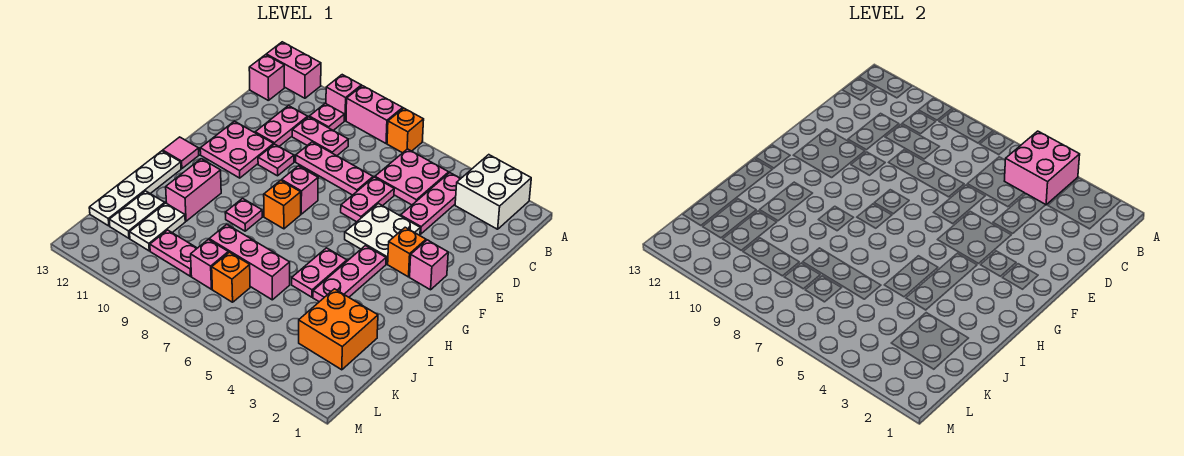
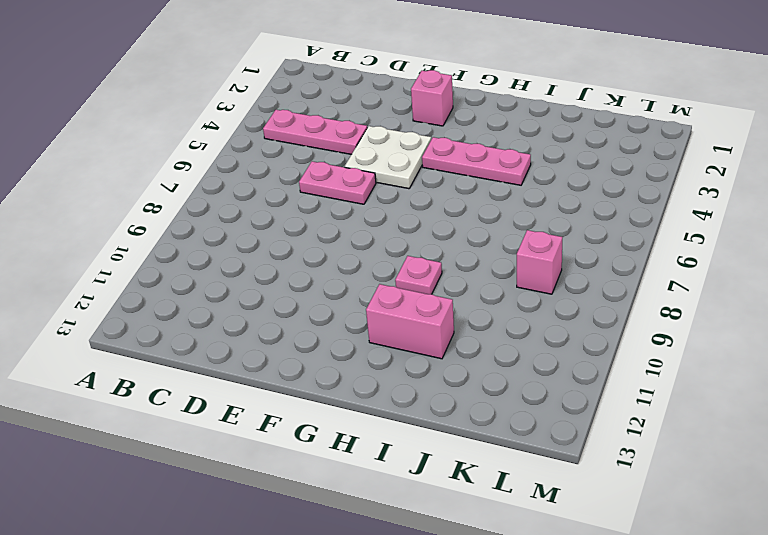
none -> white brick A2:B3 level 1
none -> orange brick A7 level 1
none -> pink brick A8:A9 level 1
none -> pink brick A10 level 1

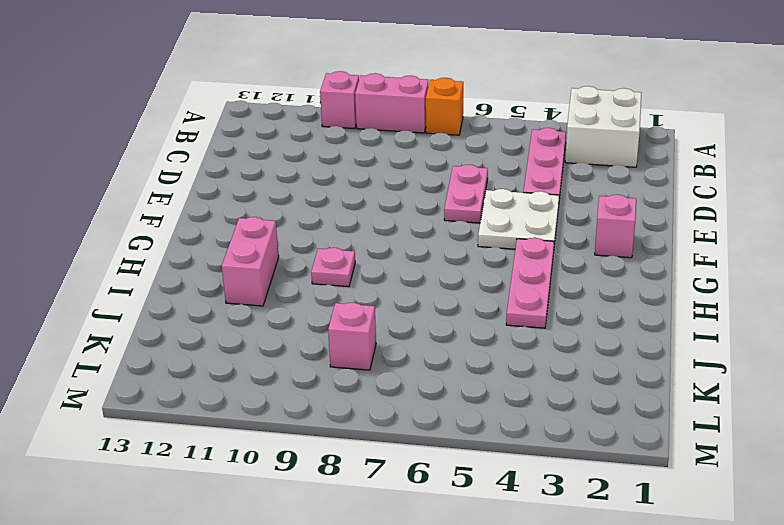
none -> pink brick A12:A13 level 1
none -> pink plate B5:C6 level 1
none -> pink plate B10 level 1
none -> pink brick B13 level 1

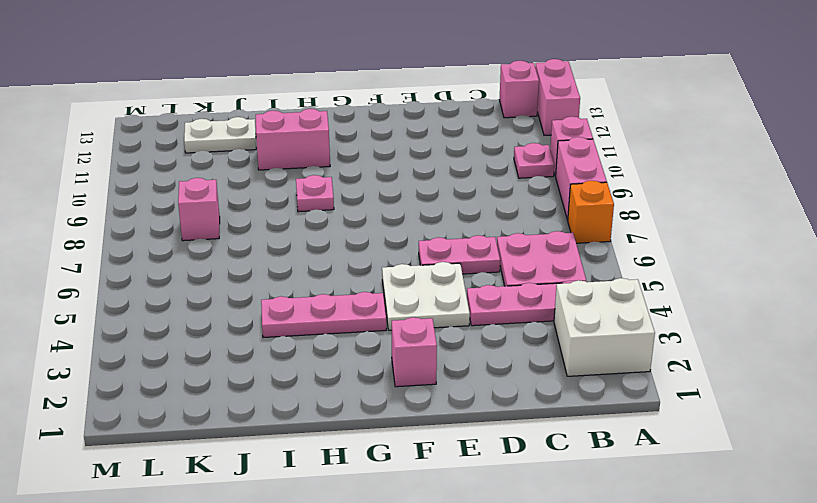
none -> pink plate C9:C10 level 1
none -> pink plate C11:D11 level 1
none -> pink plate D7:D9 level 1
none -> pink plate E10 level 1

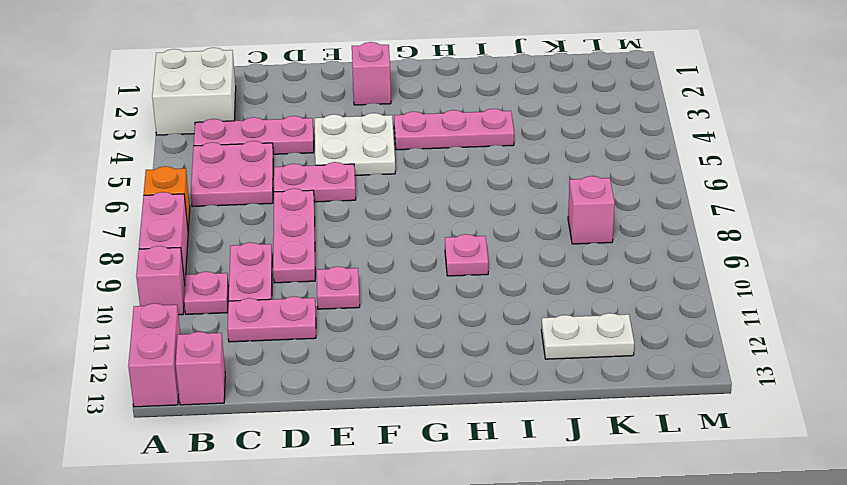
none -> pink plate E11:F12 level 1
none -> orange brick F3 level 1
none -> pink brick F8 level 1
none -> orange brick G8 level 1

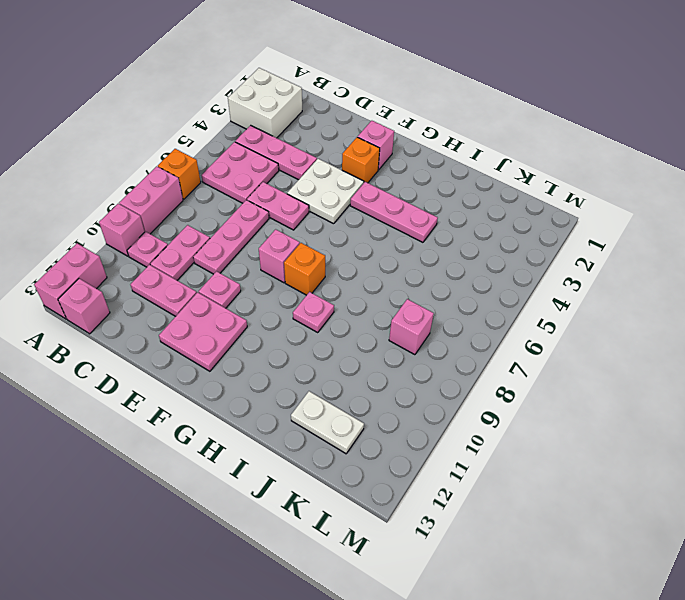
none -> pink tile G13 level 1
none -> pink plate H5:I5 level 1
none -> pink brick H11:I11 level 1
none -> white plate H13:K13 level 1

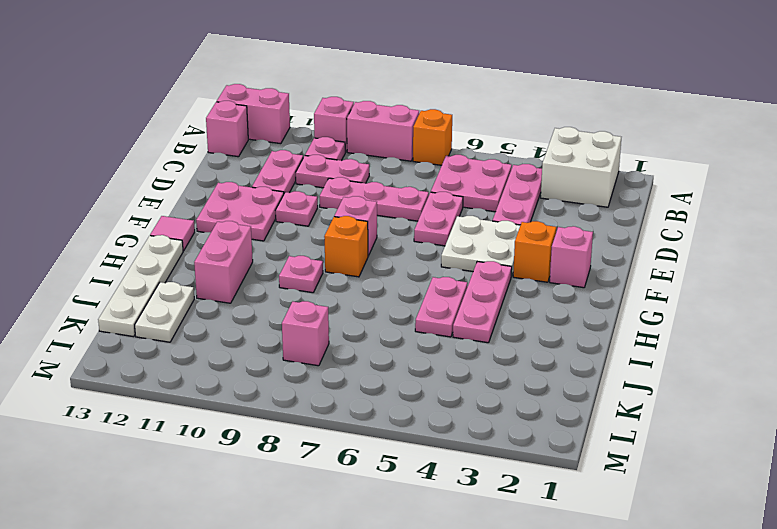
none -> orange brick J2:K3 level 1
none -> pink brick J6:J8 level 1
none -> white plate J11:K11 level 1
none -> orange brick K7 level 1

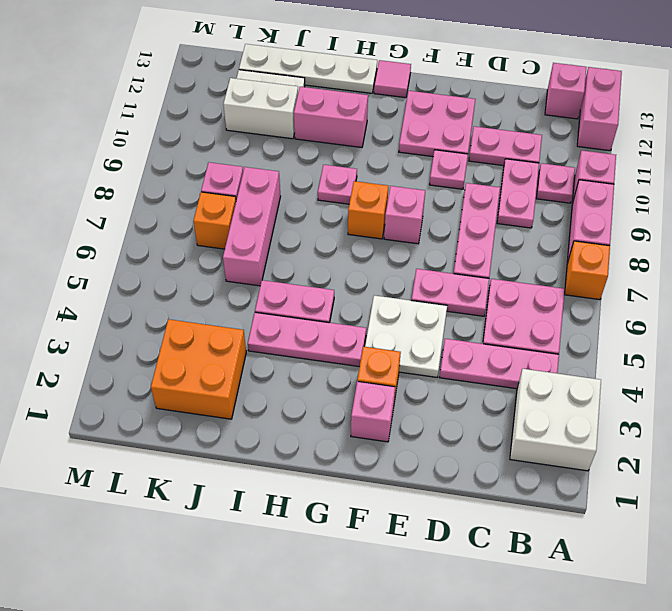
white brick J11:K11 level 1 -> white plate J11:K11 level 1
none -> pink plate K9:K10 level 1
none -> pink brick A4:B5 level 2

